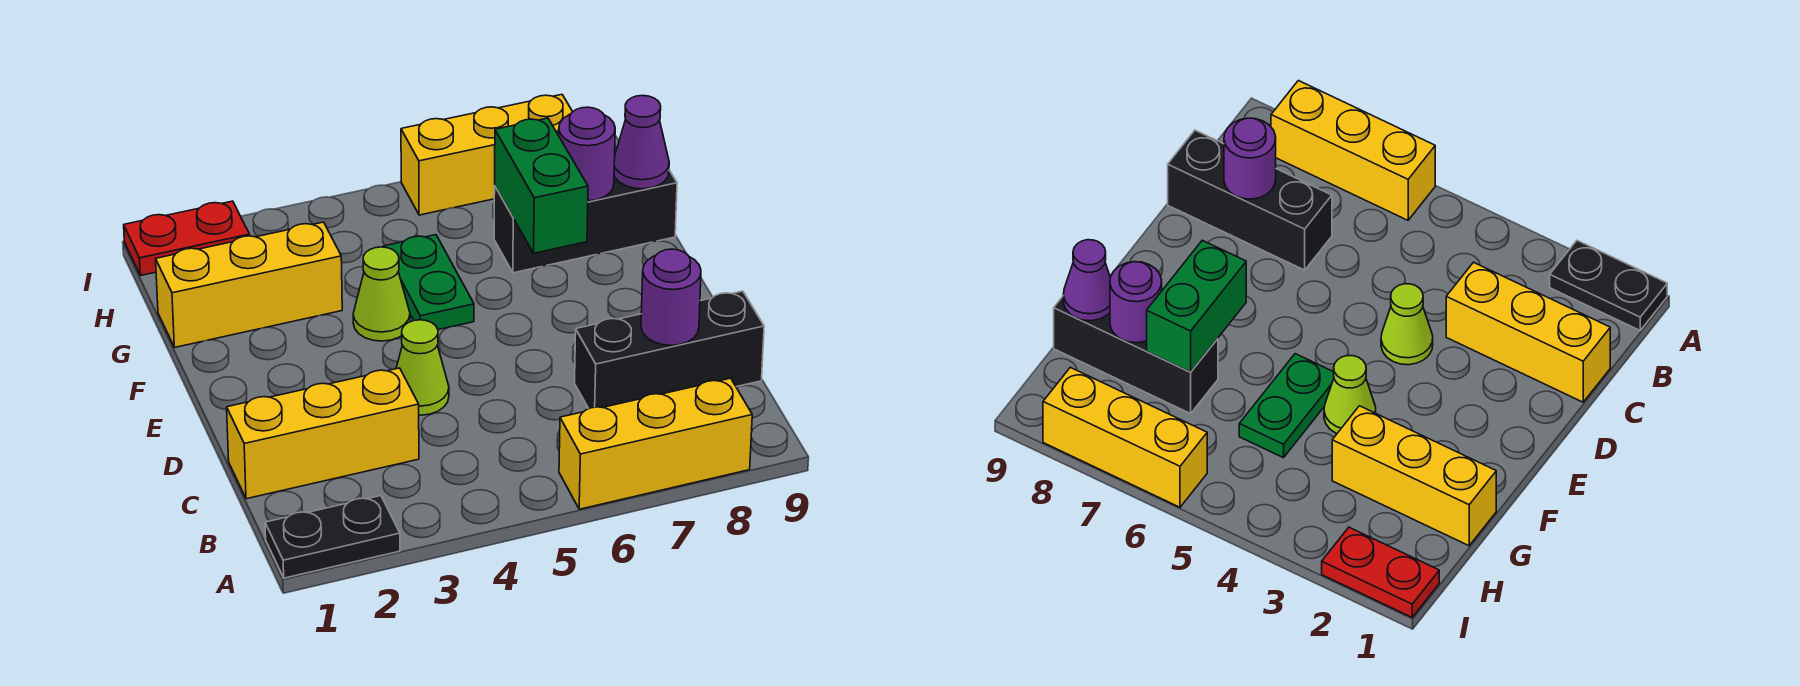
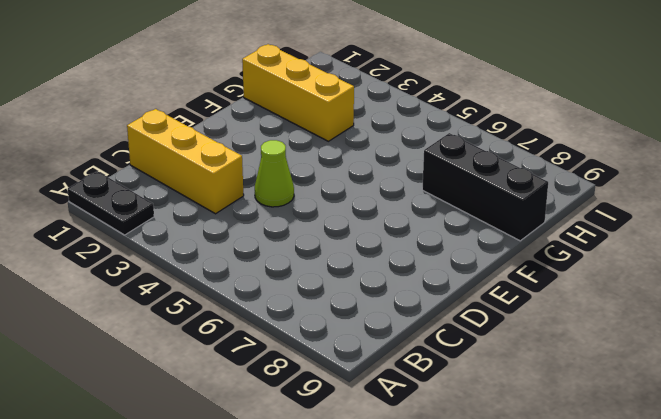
none -> yellow brick A6:A8 level 1
none -> black brick C7:C9 level 1
none -> lime cone F4 level 1

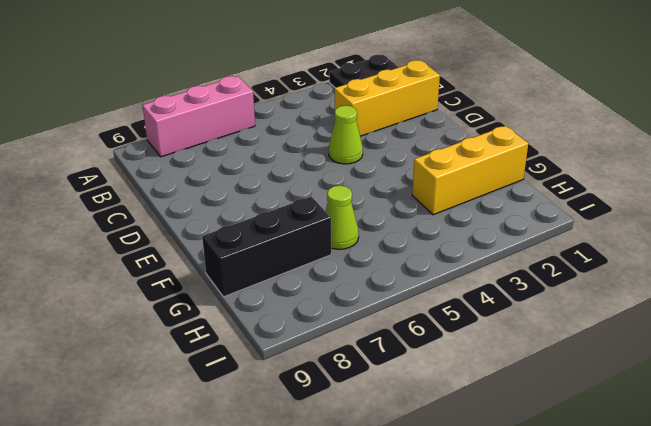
pink brick A6:A8 level 1 -> yellow brick A6:A8 level 1
lime cone G6 level 1 -> lime cone F4 level 1
none -> black brick C7:C9 level 1
none -> green plate F5:G5 level 1
none -> red plate I1:I2 level 1

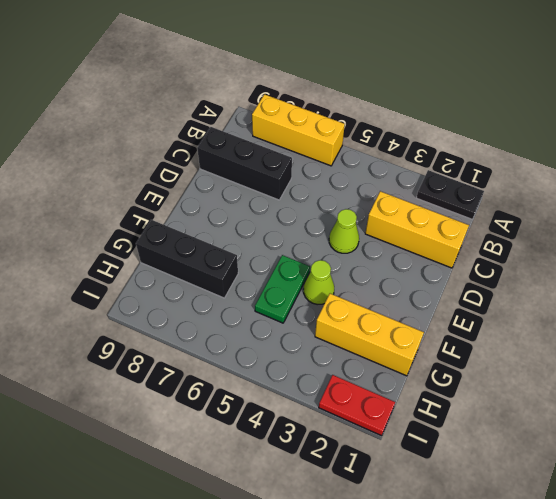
none -> yellow brick I6:I8 level 1
none -> purple round brick C8 level 2
none -> green brick F7:G7 level 2

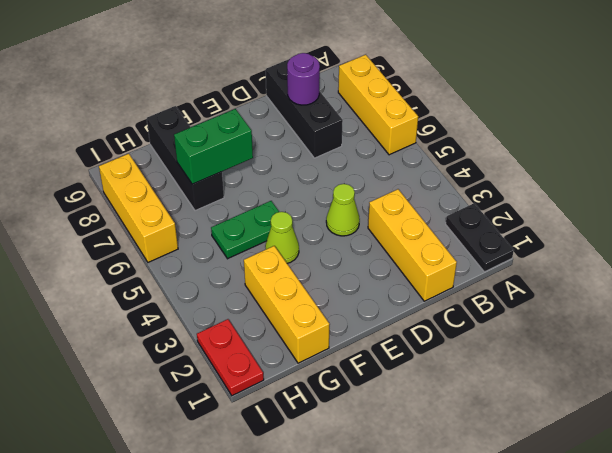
none -> purple round brick G8 level 2
none -> purple cone G9 level 2

